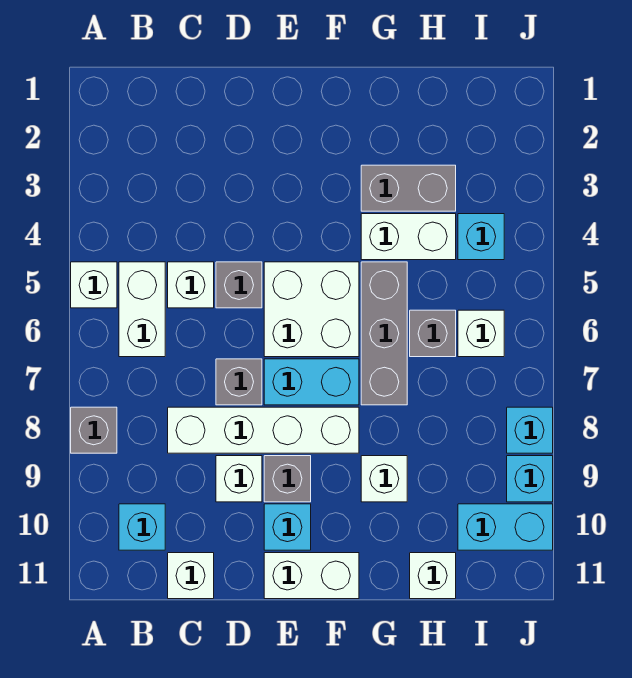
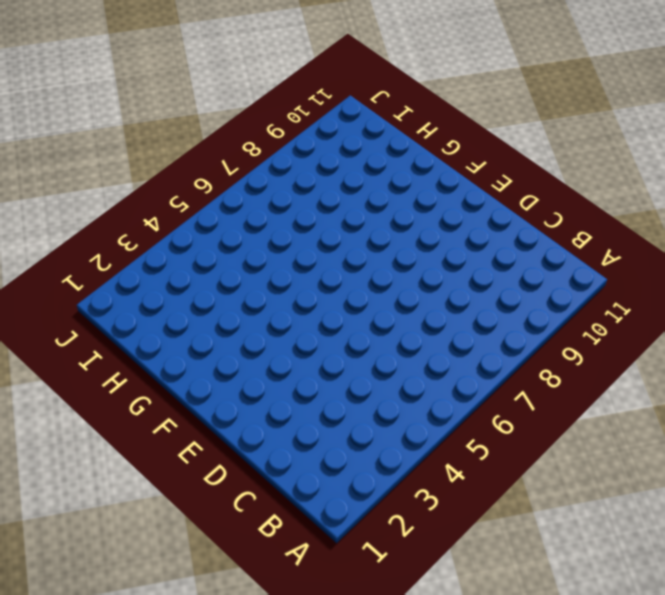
none -> white brick A5 level 1
none -> grey brick A8 level 1
none -> white brick B5:B6 level 1

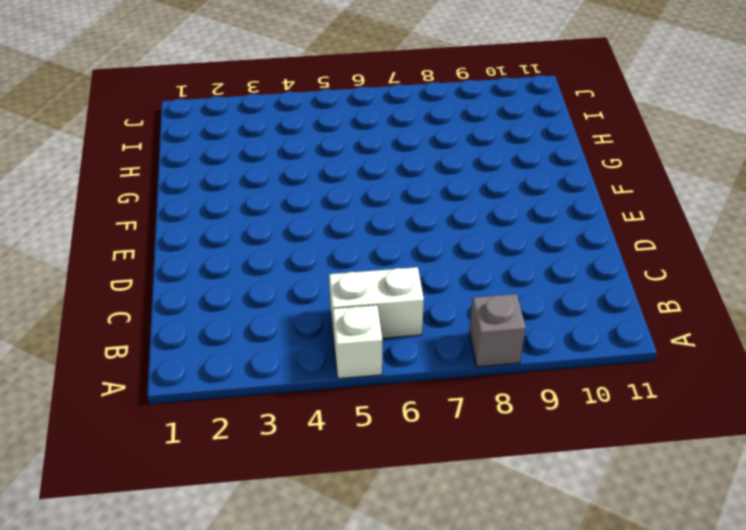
none -> cyan brick B10 level 1
none -> white brick C5 level 1
none -> white brick C8:F8 level 1

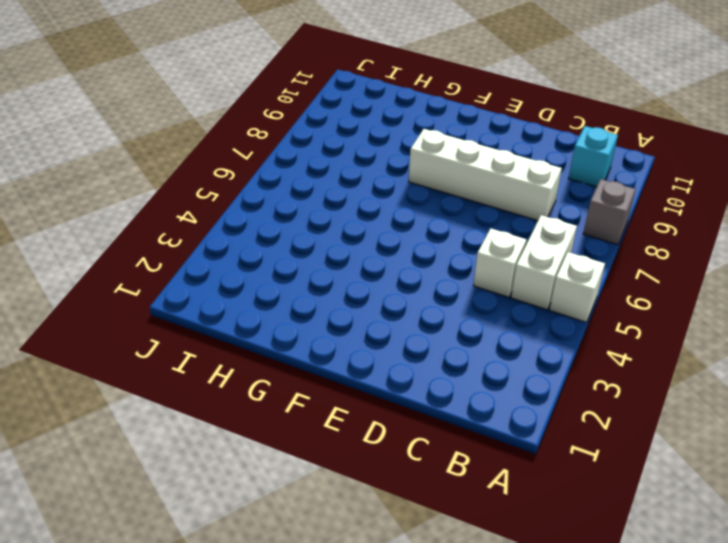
none -> white brick C11 level 1
none -> grey brick D5 level 1
none -> grey brick D7 level 1

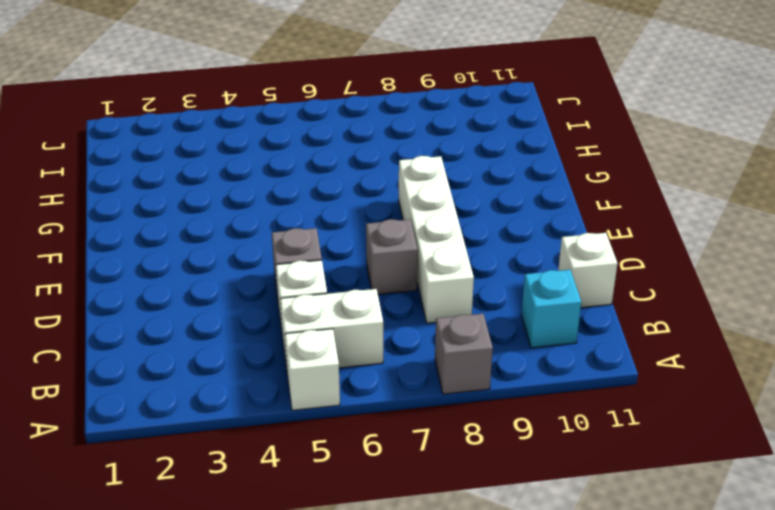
none -> white brick D9 level 1
none -> white brick E5:F6 level 1
none -> cyan brick E7:F7 level 1

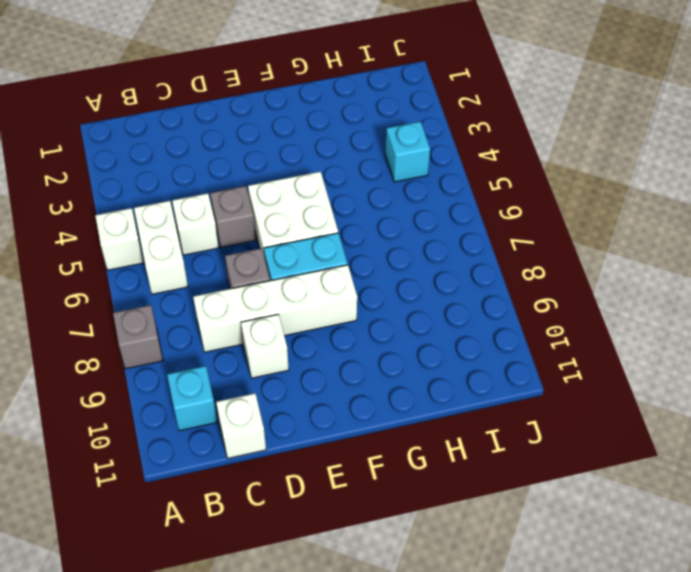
none -> grey brick E9 level 1
none -> cyan brick E10 level 1
none -> white brick E11:F11 level 1

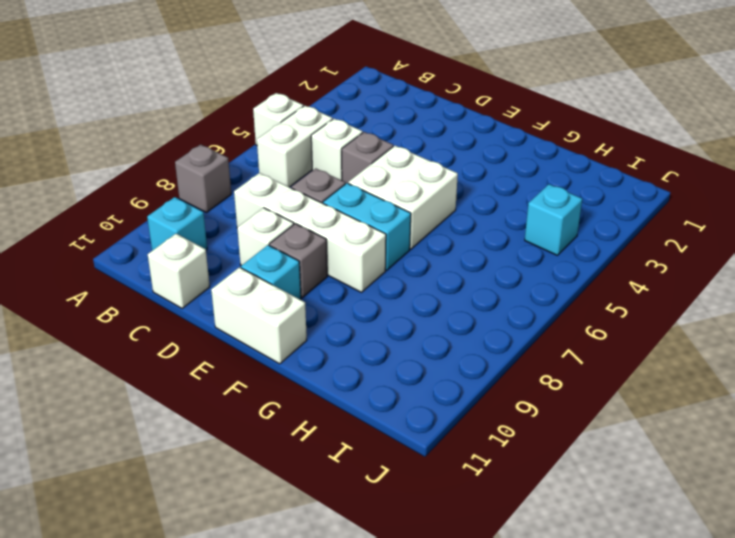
none -> grey brick G3:H3 level 1
none -> white brick G4:H4 level 1
none -> grey brick G5:G7 level 1

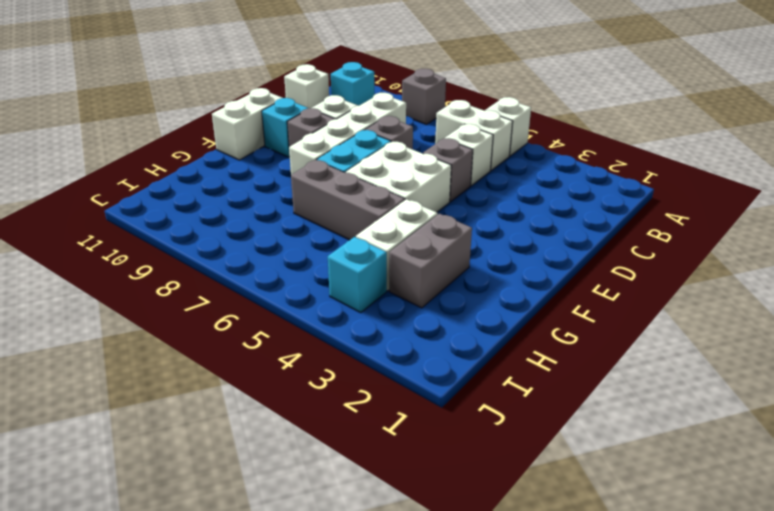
none -> white brick G9 level 1
none -> grey brick H6 level 1
none -> white brick H11 level 1

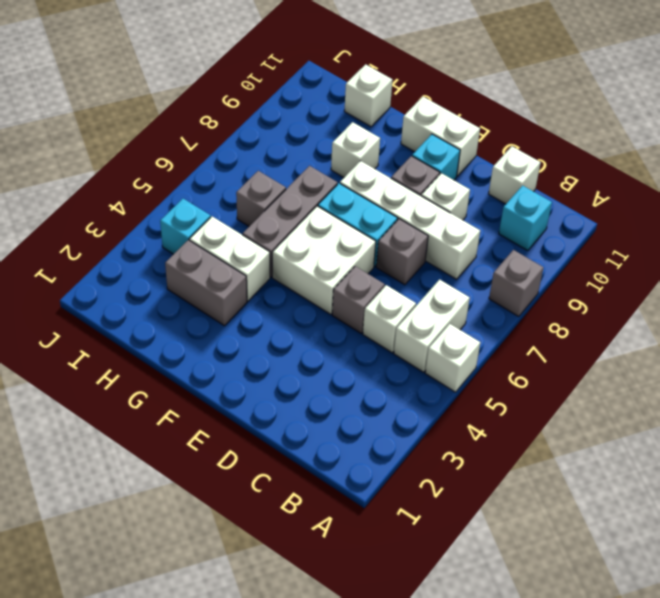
none -> white brick I6 level 1
none -> cyan brick I10:J10 level 1
none -> cyan brick J8 level 1

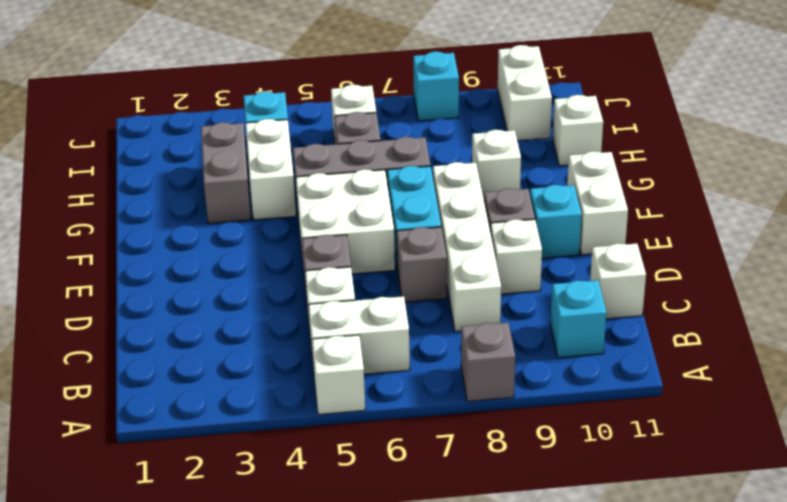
white brick I10:J10 level 1 -> cyan brick I10:J10 level 1
none -> cyan brick J9 level 1

